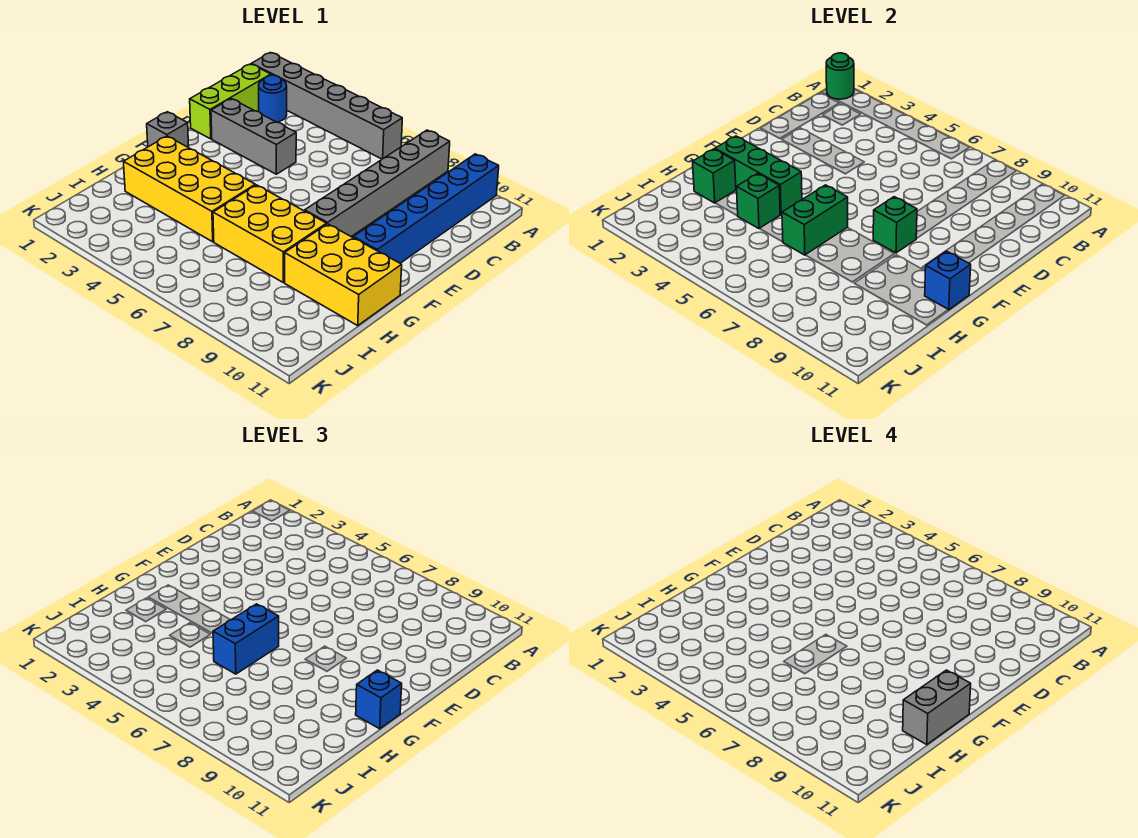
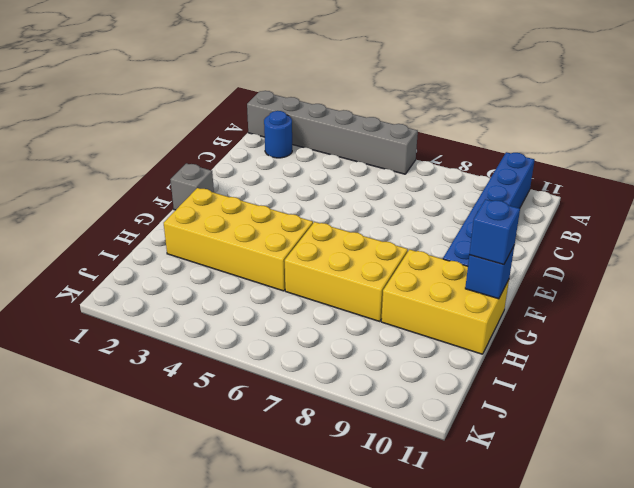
none -> grey brick A8:F8 level 1
none -> lime brick B1:D1 level 1
none -> grey brick D2:D4 level 1

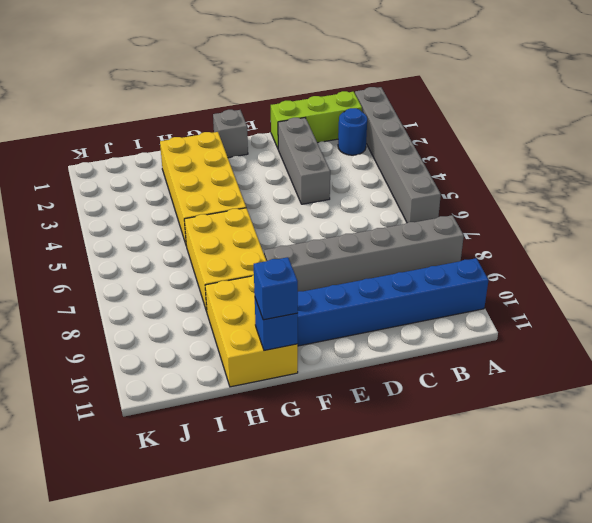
none -> green round brick A1 level 2
none -> green brick F8 level 2
none -> green brick G2:G4 level 2

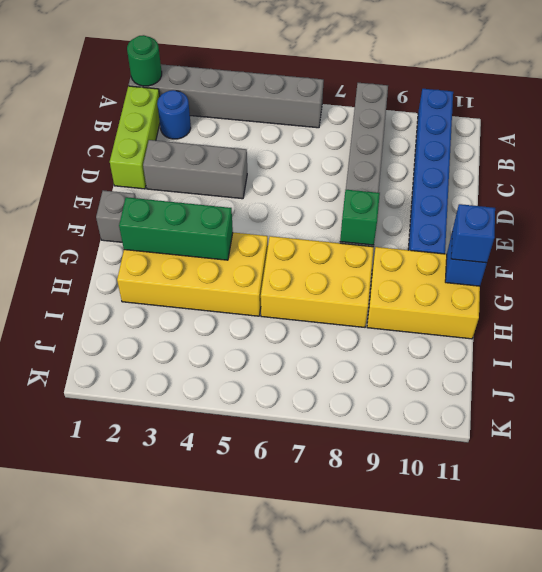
none -> green brick G6:H6 level 2
none -> green brick H2 level 2
none -> green brick H4 level 2

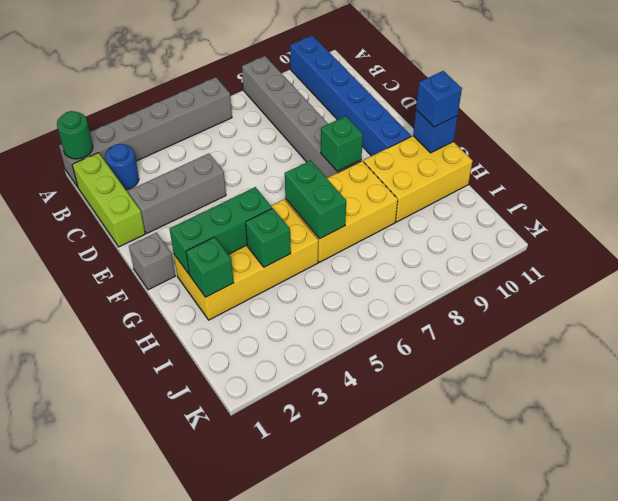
none -> blue brick G6:H6 level 3
none -> grey brick G11:H11 level 4

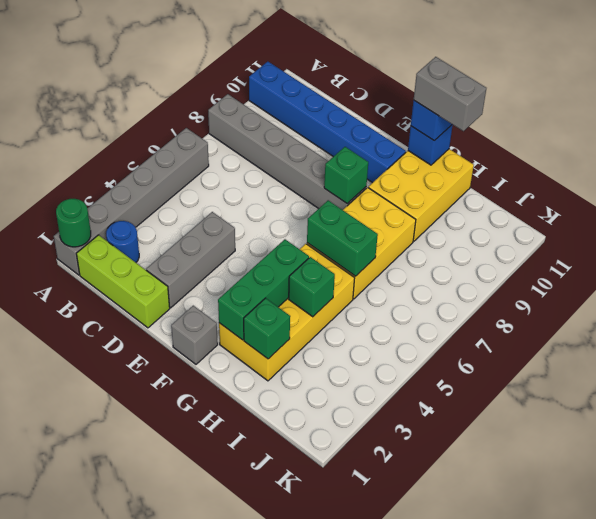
none -> blue brick G6:H6 level 3

